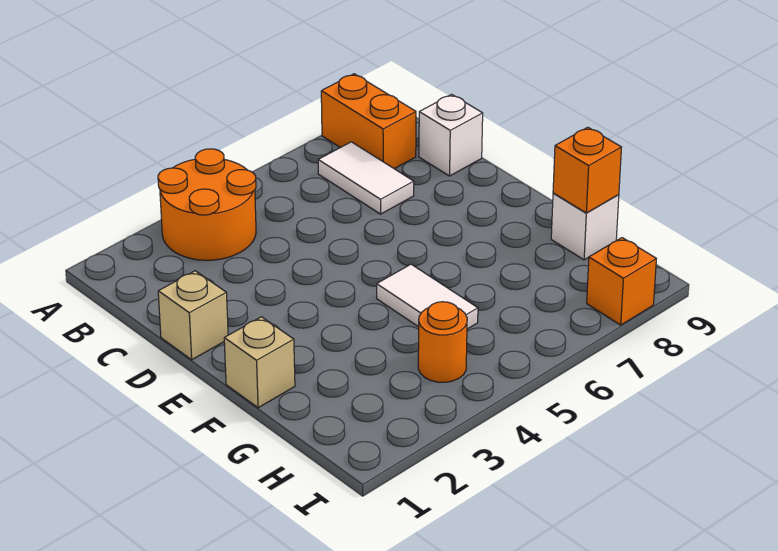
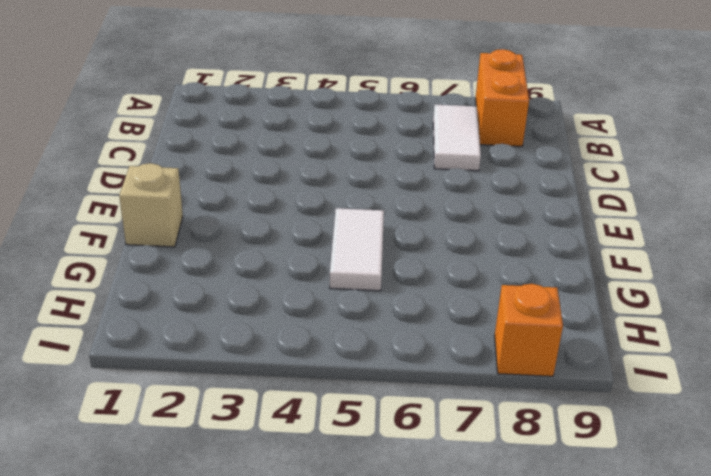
none -> orange round brick A3:B4 level 1
none -> white brick C9 level 1

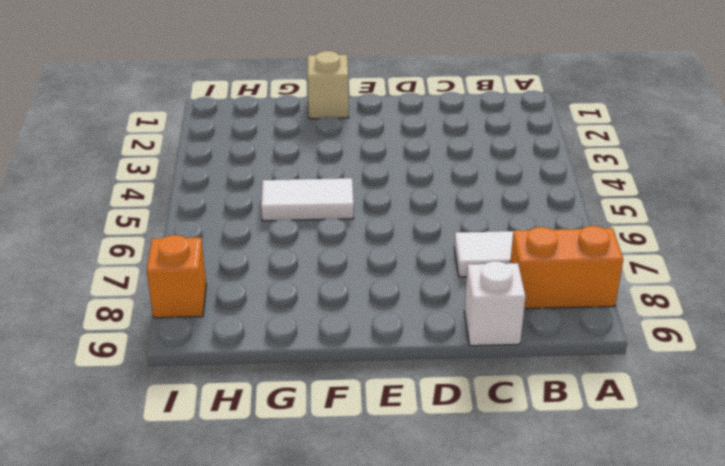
none -> orange round brick A3:B4 level 1
none -> tan brick D1 level 1

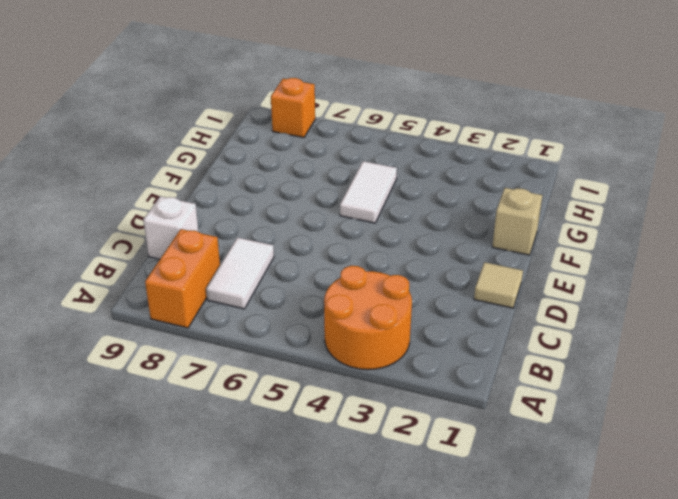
tan tile D1 level 1 -> tan brick D1 level 1
none -> white brick G9 level 1
none -> orange round brick H4 level 1

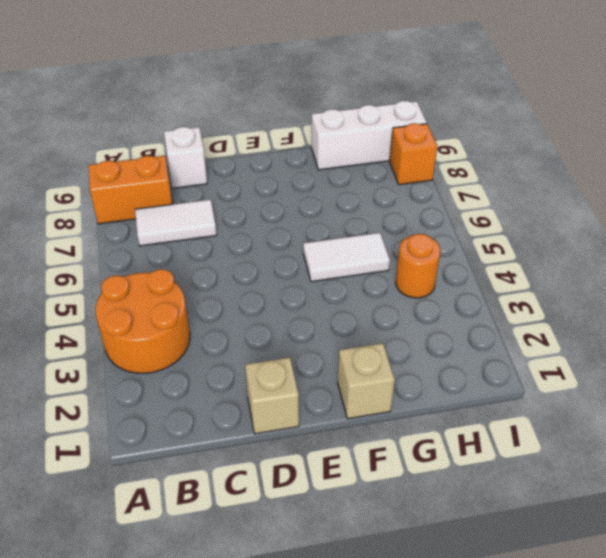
white brick G9:I9 level 1 -> white brick G9 level 1
none -> orange brick G9 level 2

